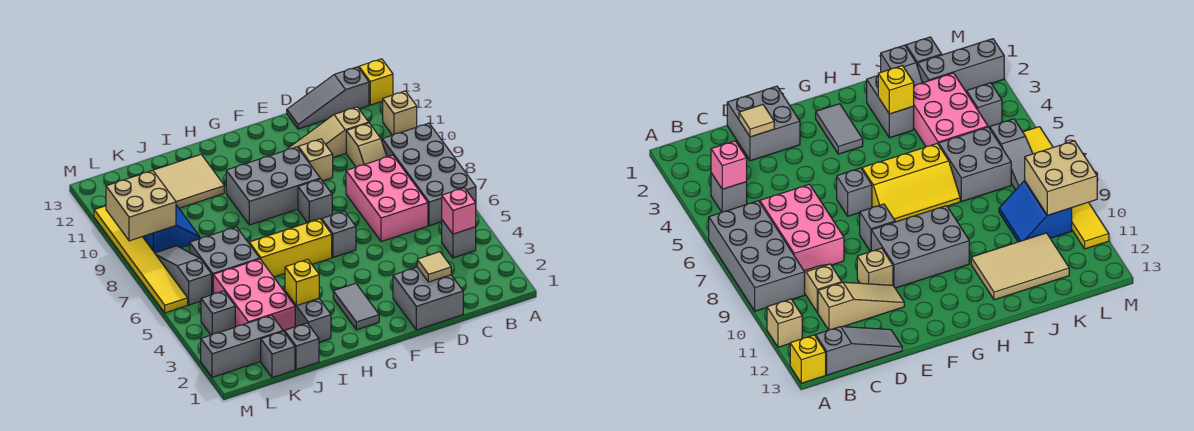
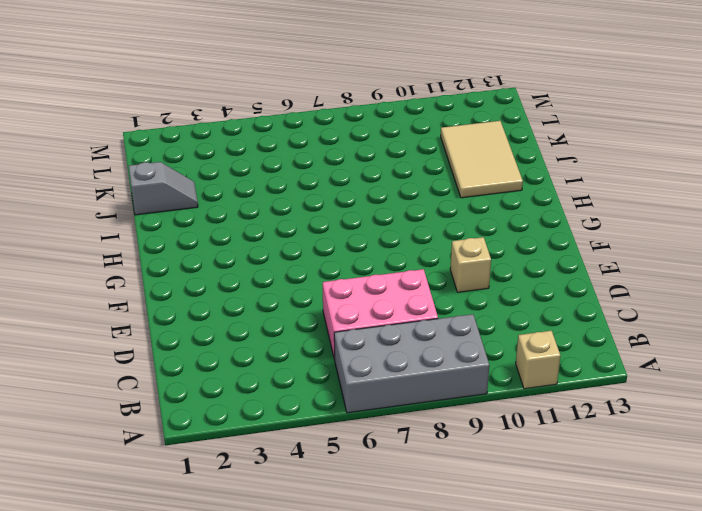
none -> yellow brick A13 level 1
none -> grey brick B4 level 1
none -> grey slope B13:D13 level 1 top B
none -> tan slope C9:C10 level 1 top 10

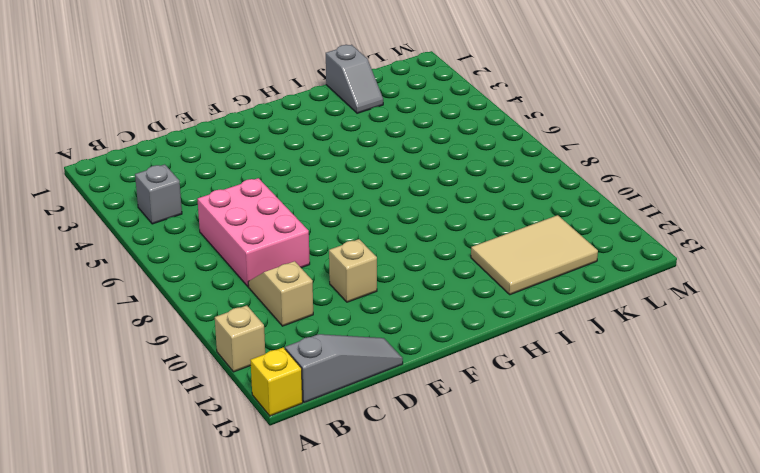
none -> grey brick A6:B9 level 1
none -> tan slope C11:E11 level 1 top C
none -> grey brick D1:E2 level 1
none -> grey brick F6 level 1

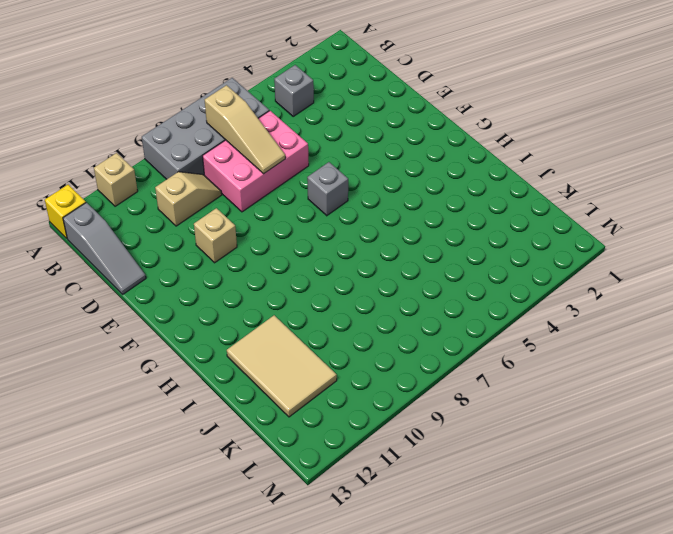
tan slope B7:D7 level 2 top B -> tan slope C11:E11 level 1 top C
none -> grey brick D1:E2 level 1
none -> grey brick F8 level 1
none -> grey brick F9:H10 level 1
none -> grey tile G2:G3 level 1

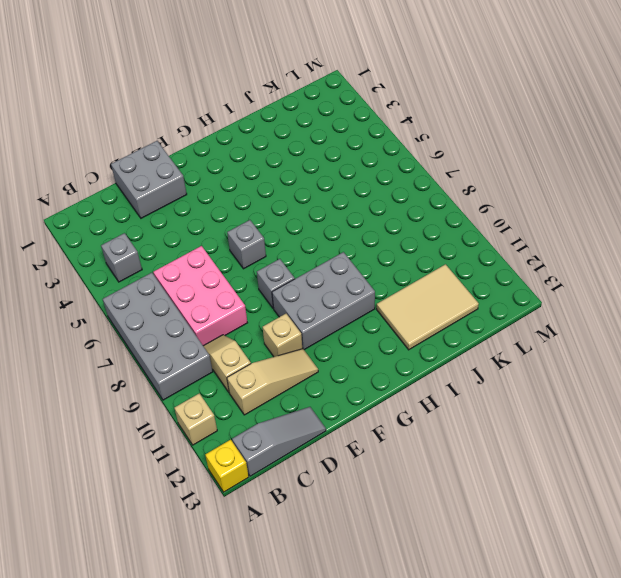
none -> grey tile G2:G3 level 1
none -> yellow slope G6:I7 level 1 top 6
none -> grey brick I2:I3 level 1
none -> grey slope J1:J2 level 1 top 1

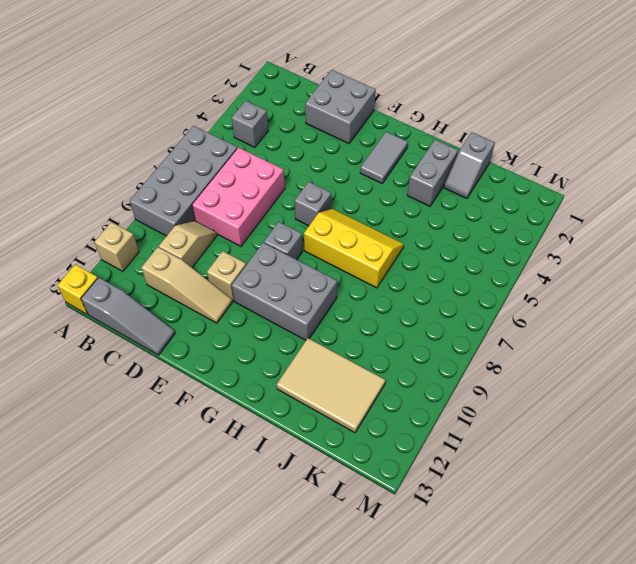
yellow slope G6:I7 level 1 top 7 -> yellow slope G6:I7 level 1 top 6
none -> pink brick J3:K5 level 1
none -> grey brick J6:K7 level 1
none -> grey brick K1 level 1
none -> grey brick K2:M2 level 1

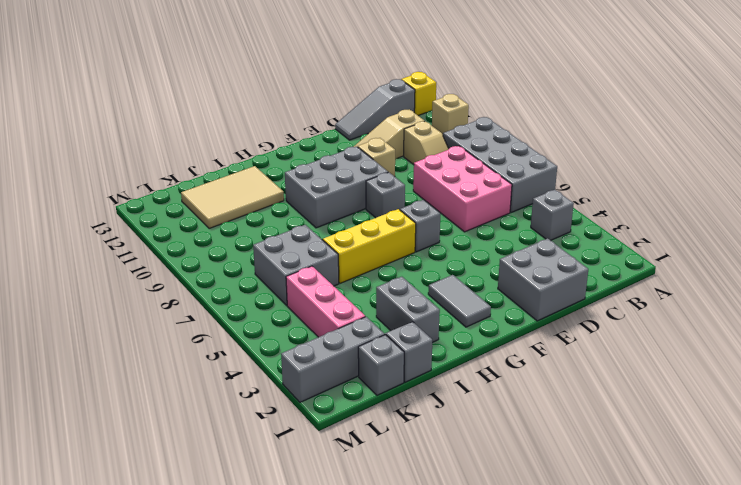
pink brick K3:K5 level 1 -> pink brick J3:K5 level 1
none -> blue slope K9:L10 level 1 top L
none -> grey brick L4 level 1
none -> grey slope L6:L8 level 1 top 6
none -> yellow tile M6:M11 level 1

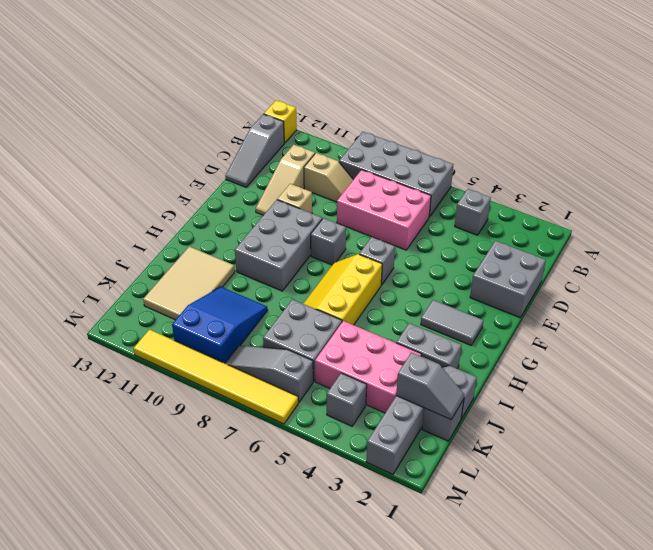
blue slope J9:L10 level 1 top L -> blue slope K9:L10 level 1 top L
grey slope K1:K2 level 2 top 2 -> none
none -> tan brick A11 level 1
none -> pink brick B4 level 2
none -> tan tile D2 level 2
none -> yellow brick I3 level 2

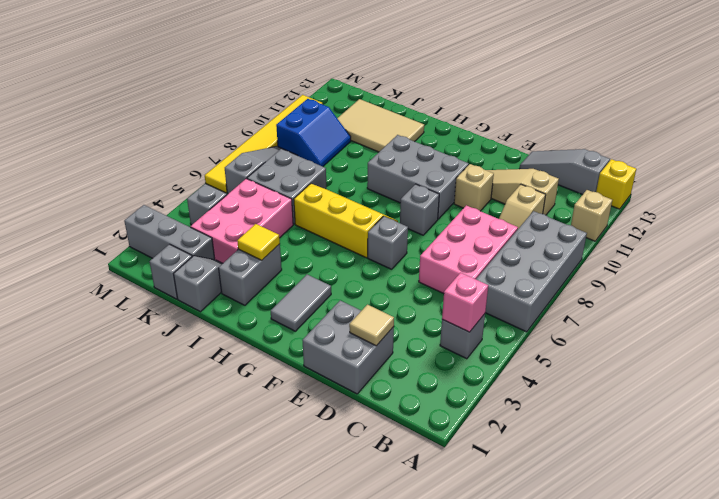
yellow tile I3 level 2 -> yellow brick I3 level 2
none -> tan brick L9:M10 level 2

